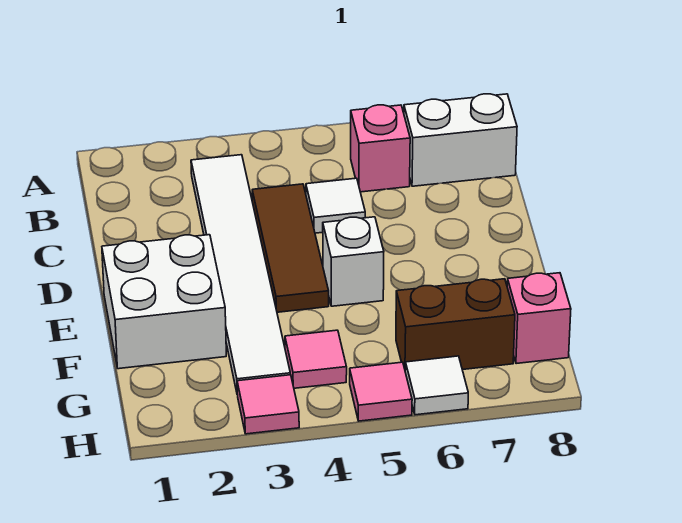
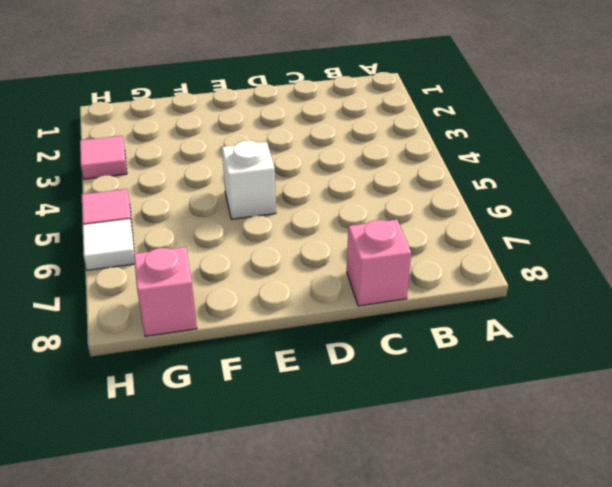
pink brick C8 level 1 -> pink brick B6 level 1
none -> white tile B3:G3 level 1
none -> white brick B7:B8 level 1
none -> brown tile C4:E4 level 1

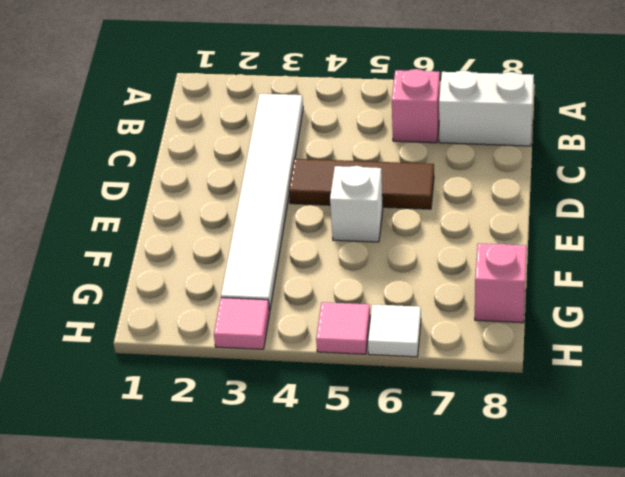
brown tile D4:D6 level 1 -> brown tile C4:E4 level 1
none -> white tile C5 level 1
none -> white brick E1:F2 level 1
none -> pink tile G4 level 1

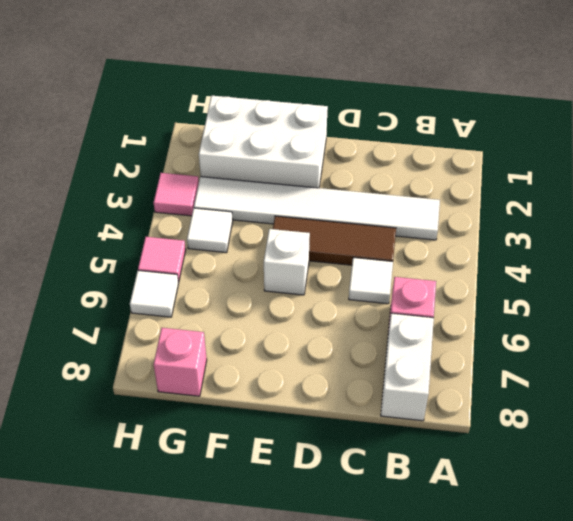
white brick E1:G2 level 1 -> white brick E1:F2 level 1
white tile G4 level 1 -> pink tile G4 level 1
none -> brown brick G6:G7 level 1

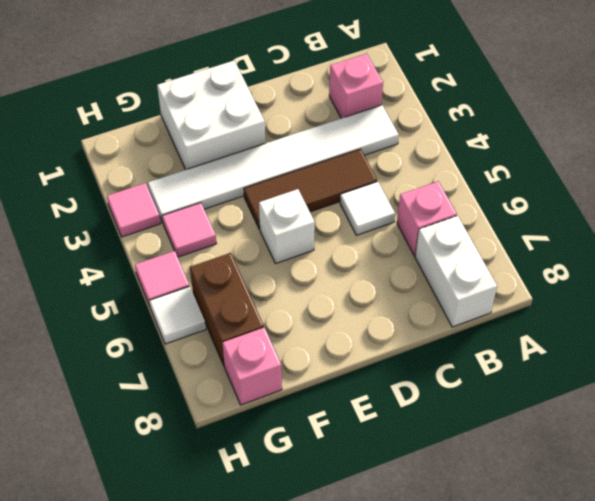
pink brick B2 level 1 -> none

